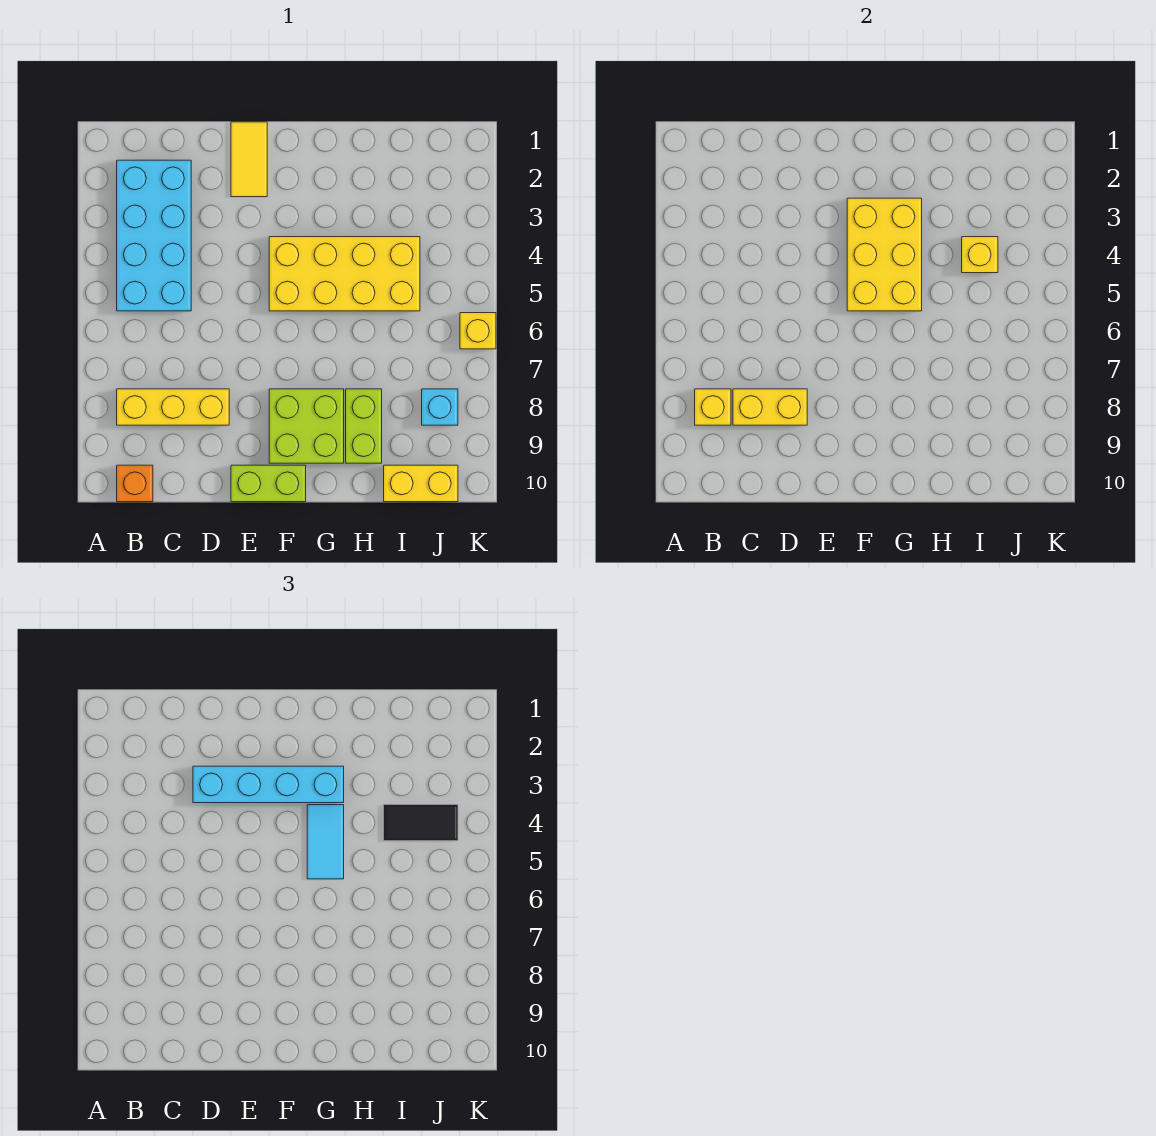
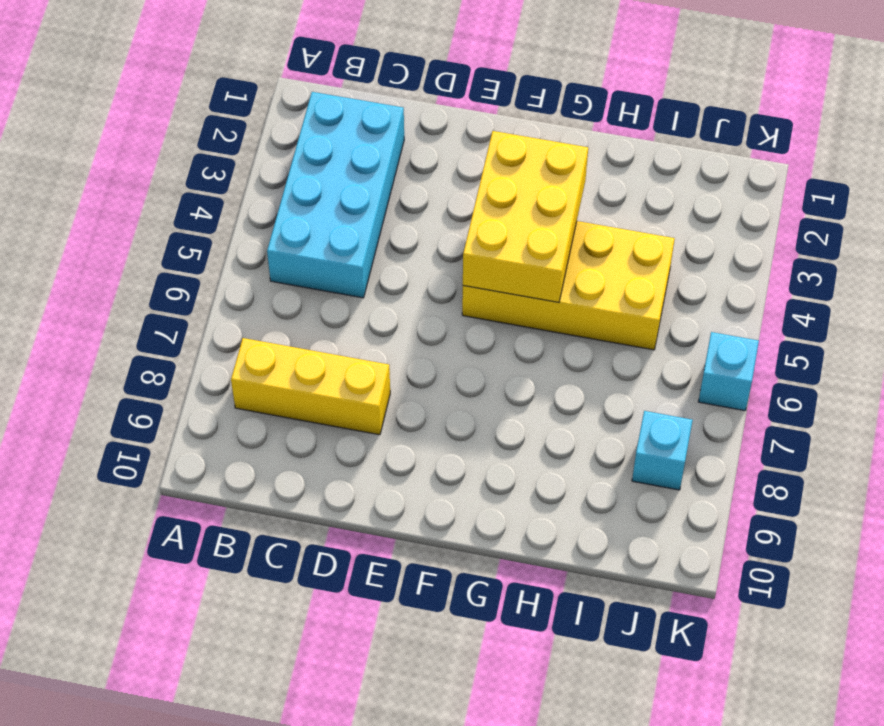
cyan brick K6 level 1 -> yellow brick K6 level 1
none -> orange brick B10 level 1
none -> yellow tile E1:E2 level 1
none -> lime brick E10:F10 level 1

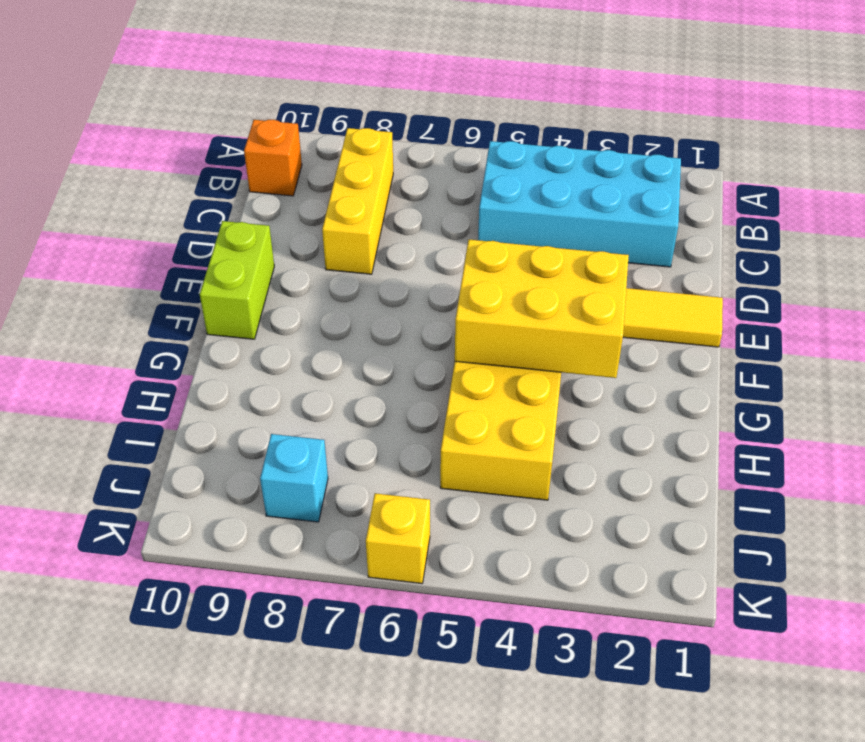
none -> lime brick F8:G9 level 1
none -> lime brick H8:H9 level 1
none -> yellow brick I10:J10 level 1

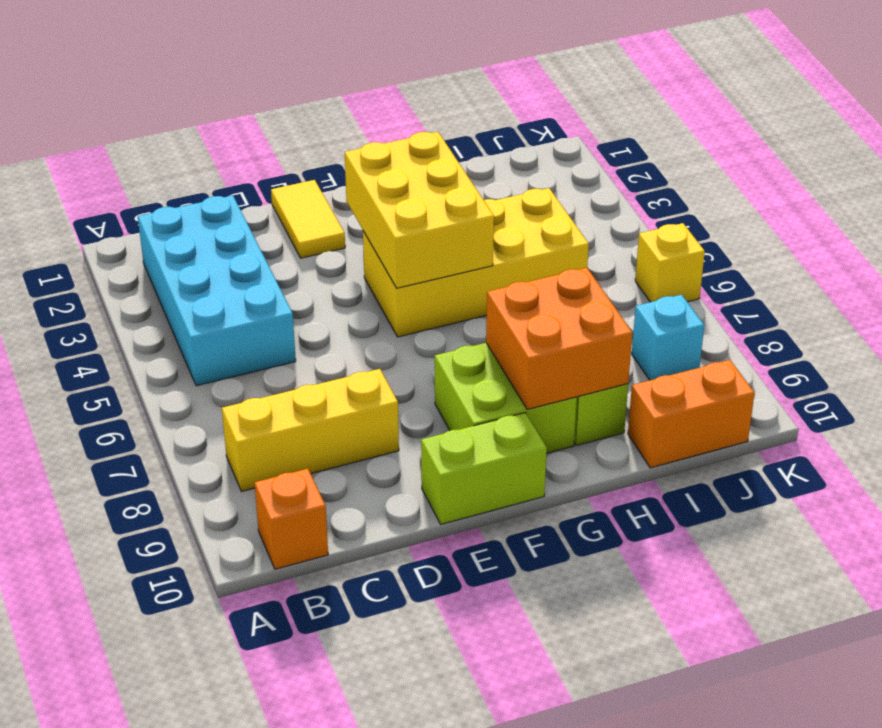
orange brick G8:H9 level 2 -> none
orange brick I10:J10 level 1 -> yellow brick I10:J10 level 1
none -> yellow brick B8 level 2
none -> yellow brick C8:D8 level 2
none -> yellow brick I4 level 2

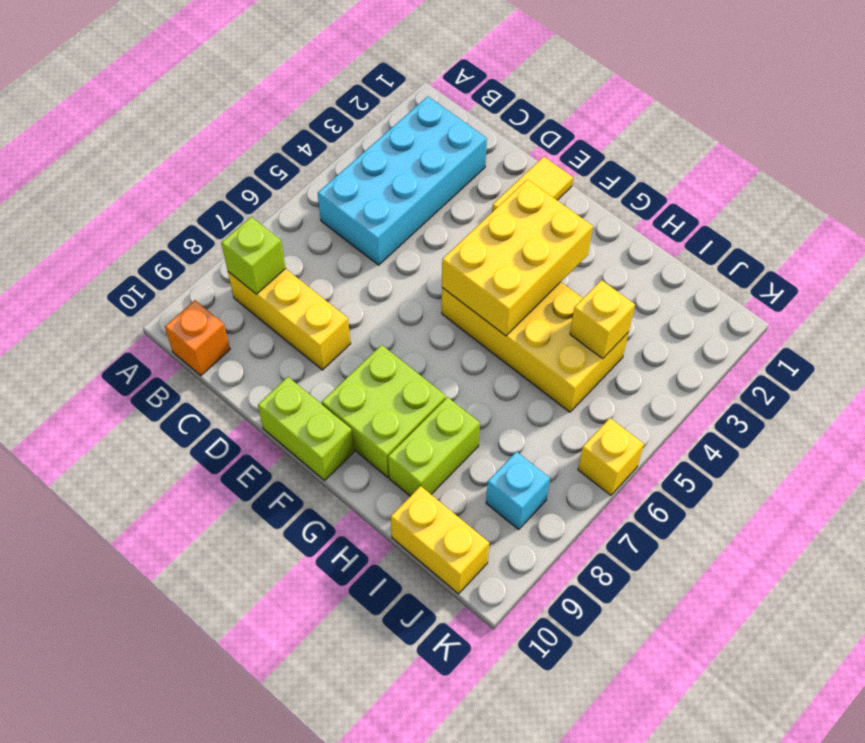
lime brick B8 level 2 -> yellow brick B8 level 2
none -> yellow brick C8:D8 level 2
none -> cyan brick D3:G3 level 3
none -> cyan tile G4:G5 level 3

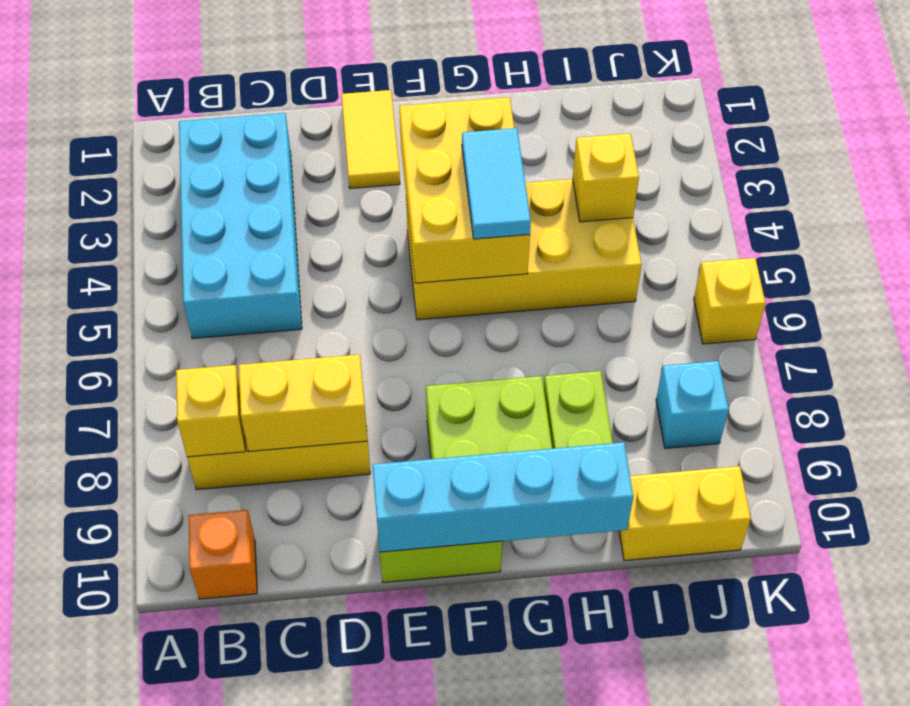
cyan brick E10:H10 level 2 -> cyan brick D3:G3 level 3
none -> black tile I4:J4 level 3

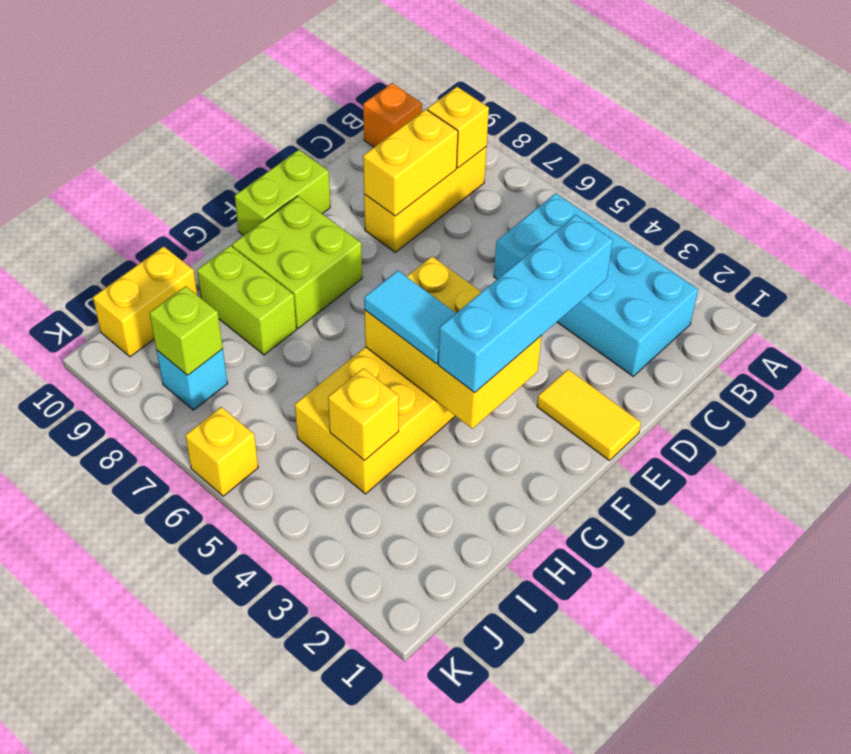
lime brick J8 level 2 -> none
none -> black tile I4:J4 level 3

